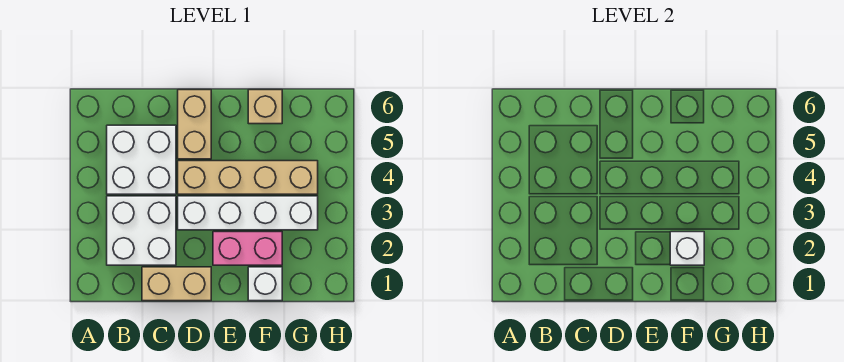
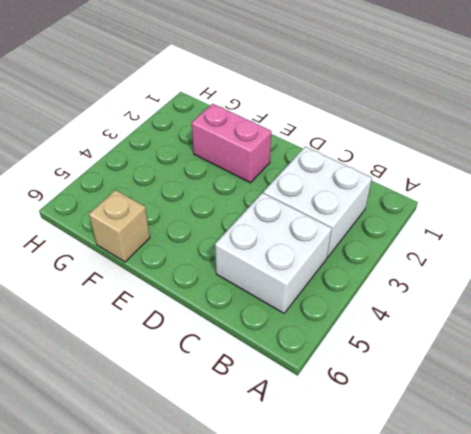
none -> tan brick C1:D1 level 1
none -> white brick D3:G3 level 1

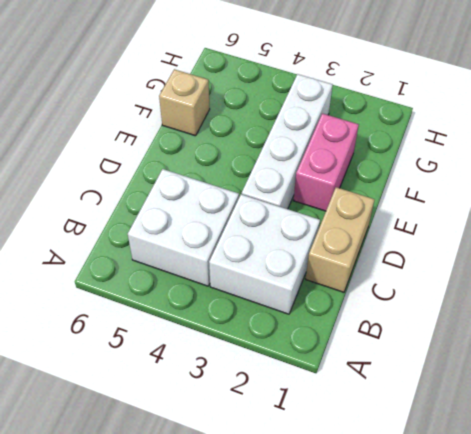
none -> tan brick D4:G4 level 1
none -> tan brick D5:D6 level 1

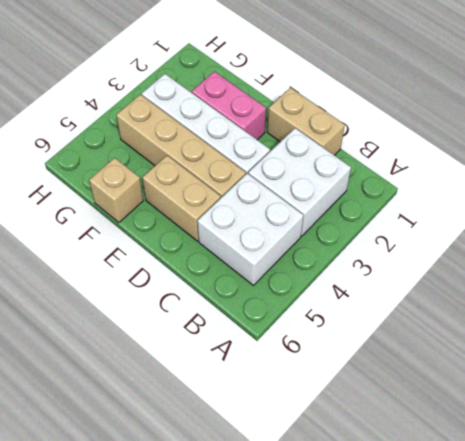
tan brick D5:E5 level 1 -> tan brick D5:D6 level 1
none -> white brick F1 level 1
none -> white brick F2 level 2

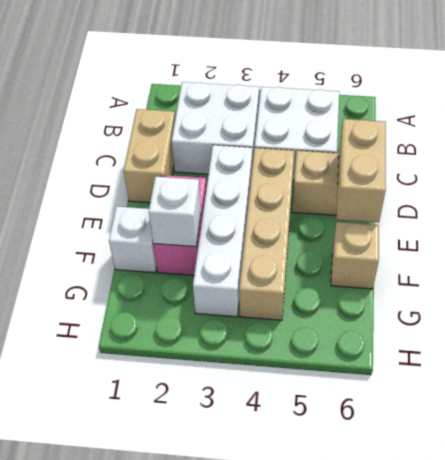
tan brick D6:E6 level 2 -> none

